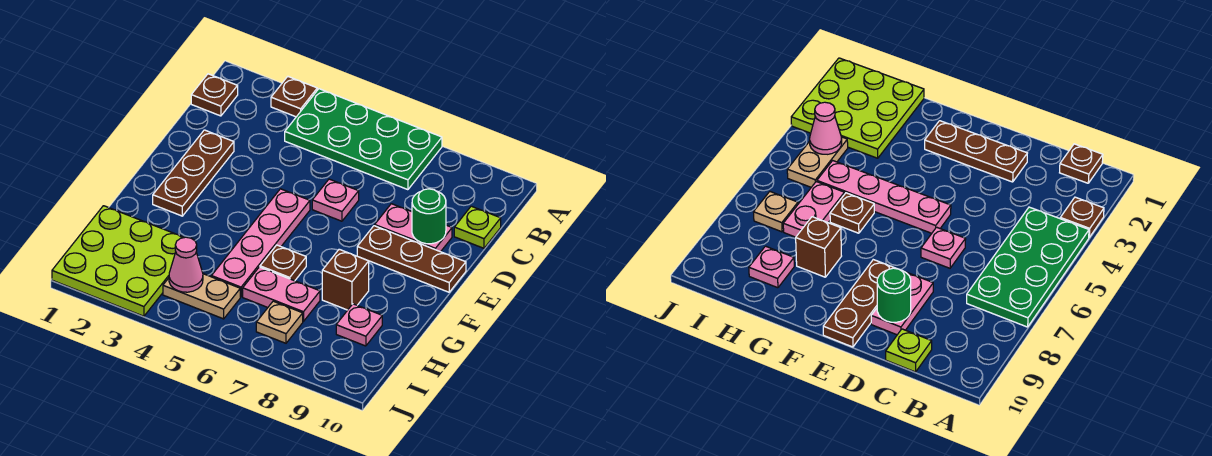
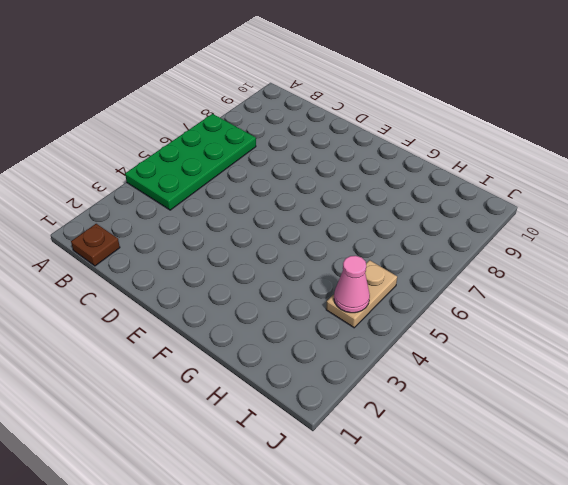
none -> brown plate A3 level 1
none -> lime plate C10 level 1
none -> brown plate D2:F2 level 1

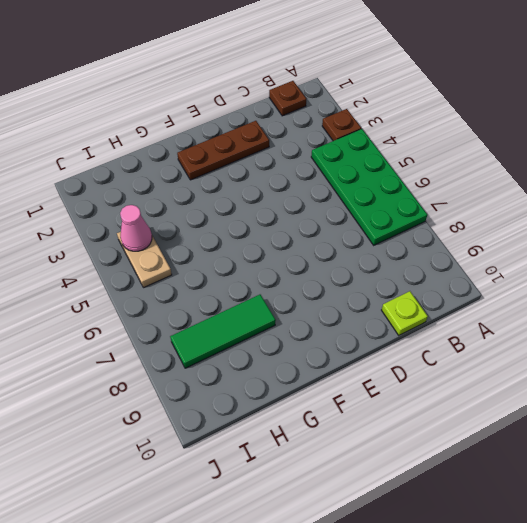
green tile G8:I8 level 1 -> brown brick G8 level 1
none -> pink plate D6 level 1
none -> pink plate D8:D9 level 1
none -> pink plate E5:H5 level 1

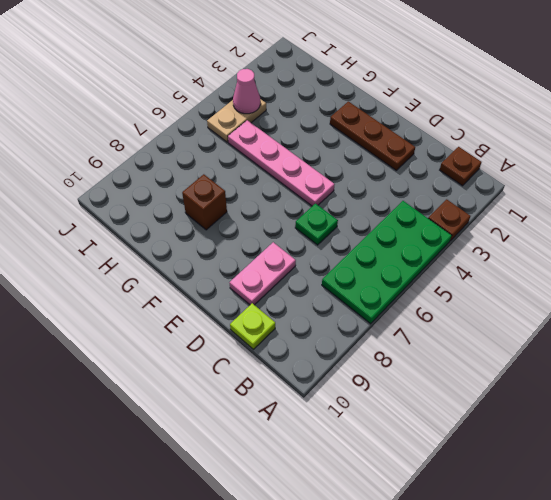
green plate D6 level 1 -> pink plate D6 level 1
none -> brown plate E8:E10 level 1
none -> brown plate G6 level 1
none -> lime plate H1:J3 level 1

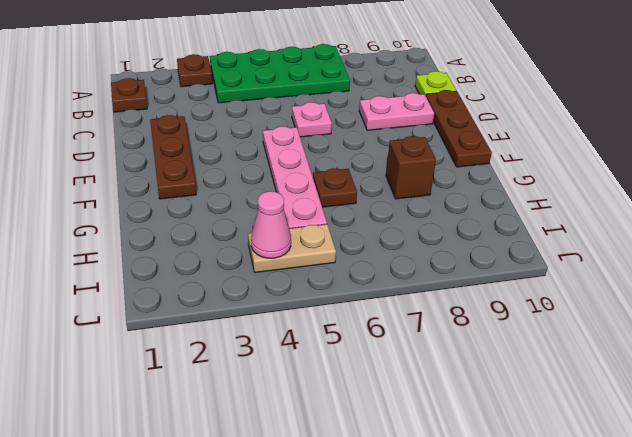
brown plate D10:F10 level 1 -> brown plate E8:E10 level 1
none -> lime plate H1:J3 level 1
none -> pink plate H6:H7 level 1
none -> pink plate H9 level 1

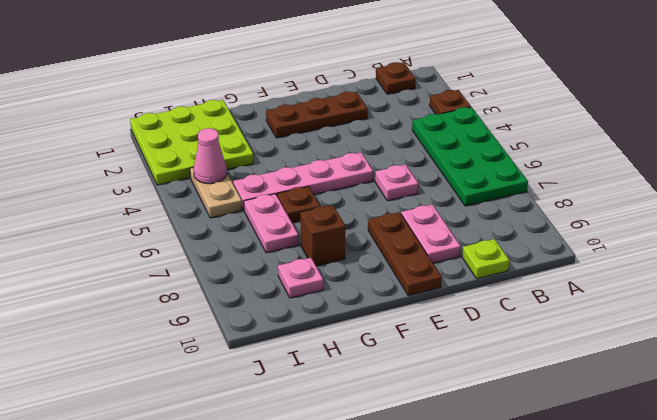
none -> tan plate I7 level 1
none -> green round brick D9 level 2

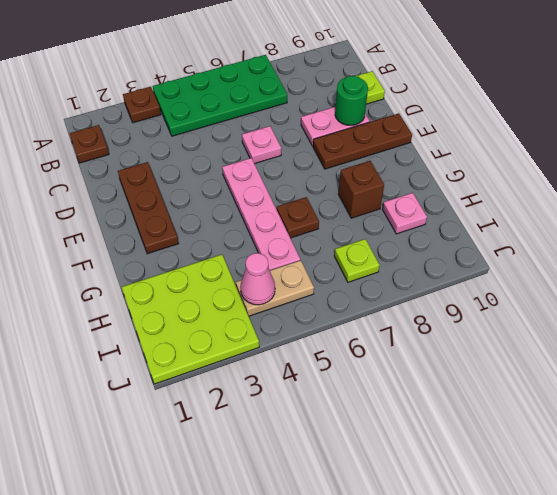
lime plate I7 level 1 -> tan plate I7 level 1
none -> pink plate H6:H7 level 1

